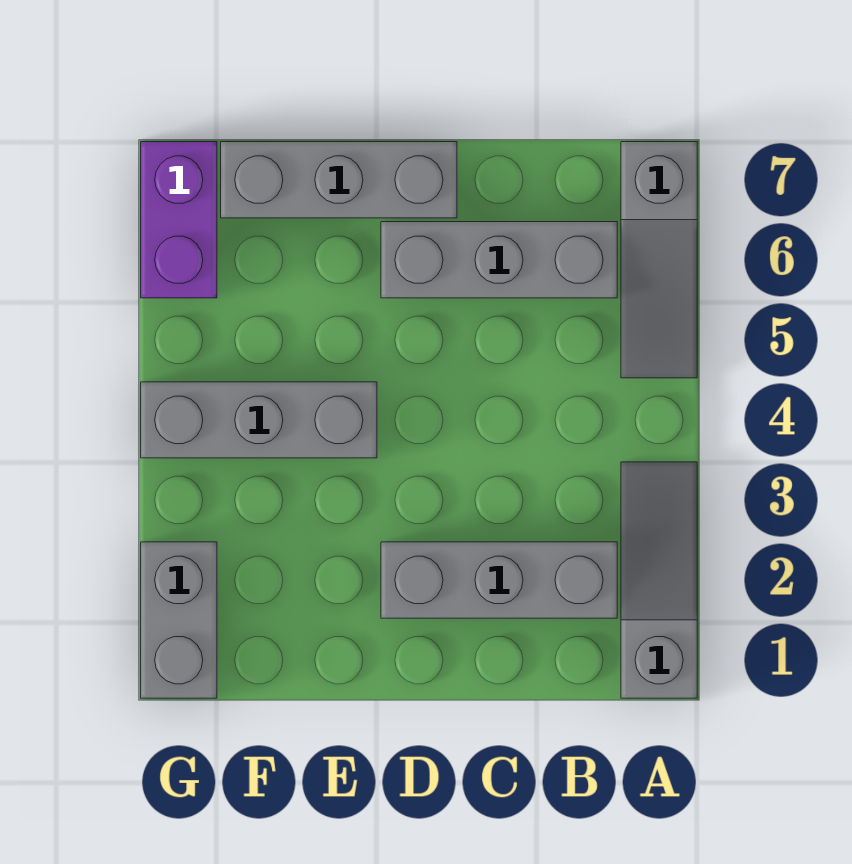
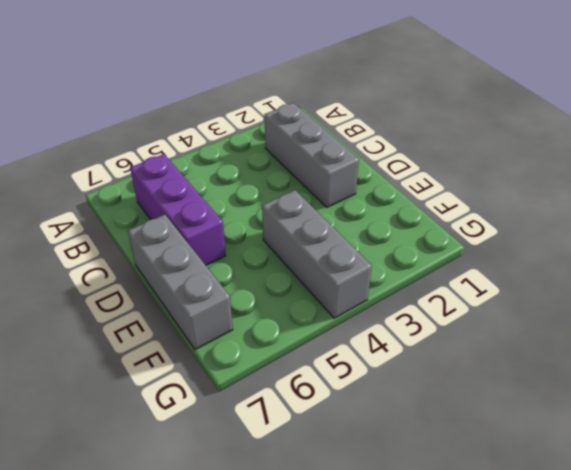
purple brick B6:D6 level 1 -> grey brick B6:D6 level 1
none -> grey slope A1:A3 level 1 top 1
none -> grey slope A5:A7 level 1 top 7

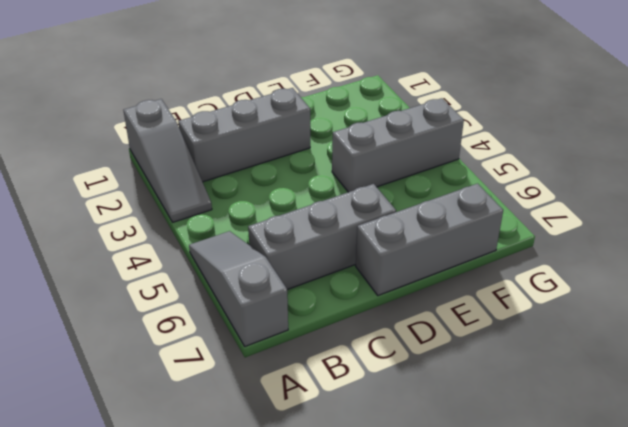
none -> grey brick G1:G2 level 1
none -> purple brick G6:G7 level 1

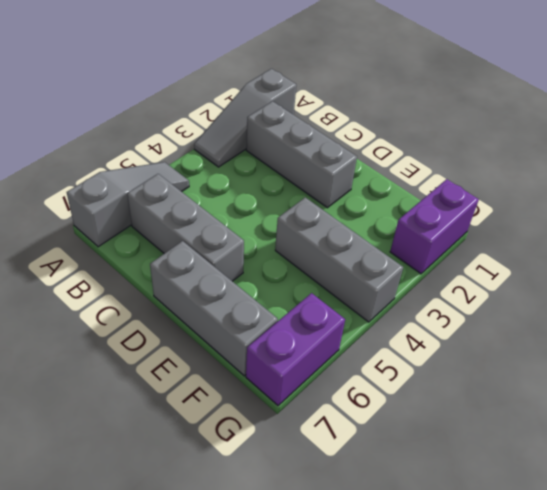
purple brick G1:G2 level 1 -> grey brick G1:G2 level 1

